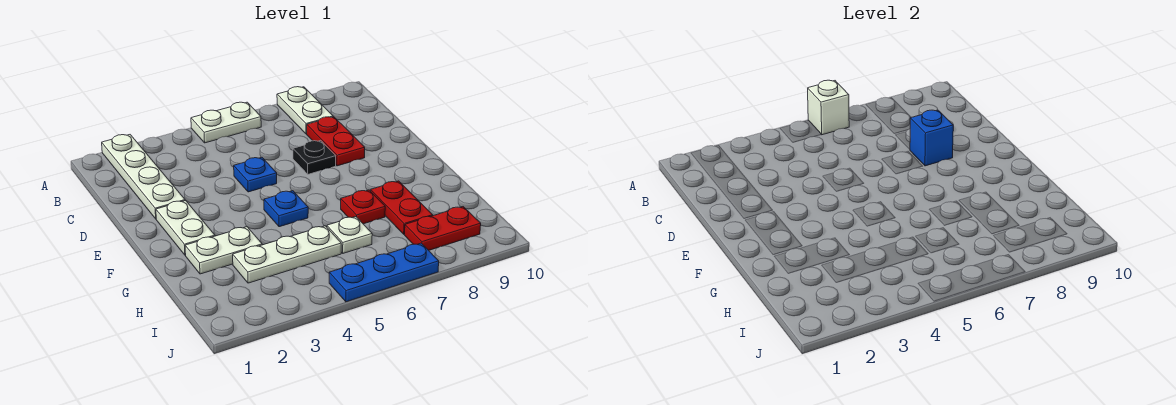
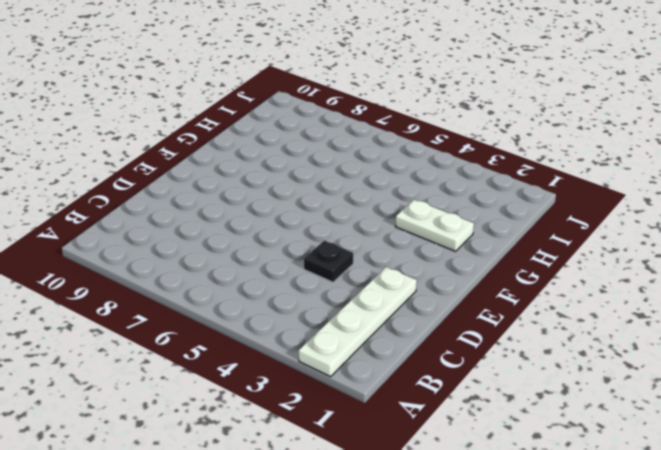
black plate D4 level 1 -> black plate D7 level 1
none -> white plate A5:A6 level 1
none -> white plate A8:B8 level 1
none -> red plate C8:D8 level 1

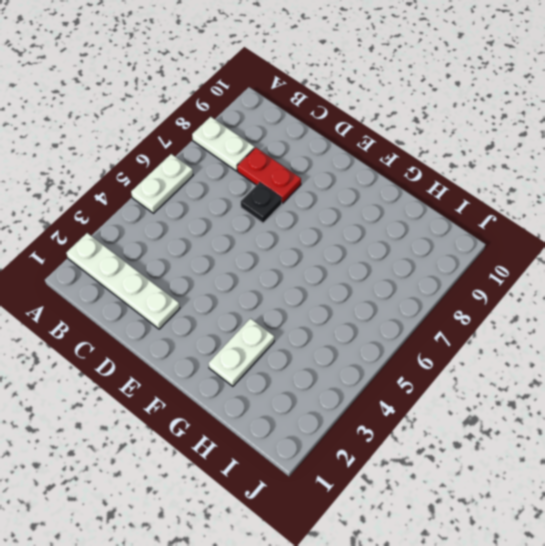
none -> blue plate D5 level 1
none -> white plate E2:F2 level 1
none -> blue plate F5 level 1

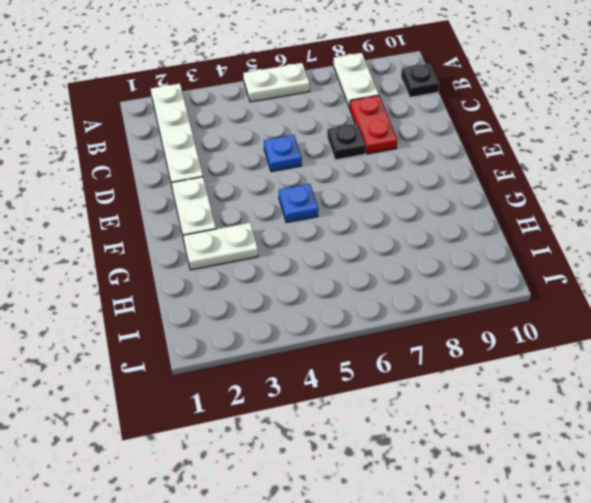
black plate B10 level 1 -> none
none -> red plate G7 level 1
none -> red plate G8:H8 level 1
none -> white plate H3:H5 level 1

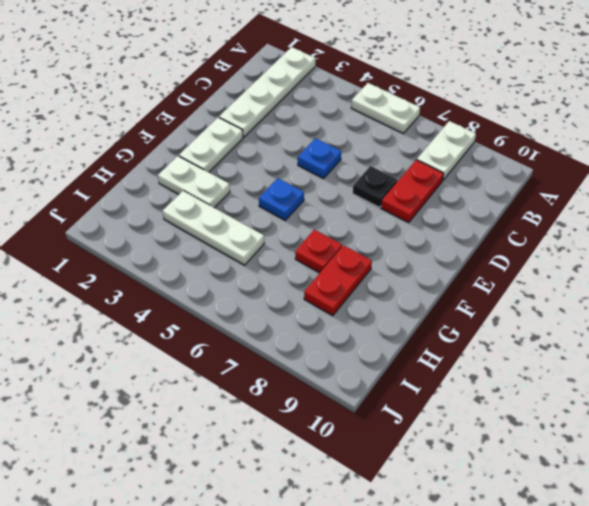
none -> white plate H6 level 1
none -> red plate I8:I9 level 1
none -> blue plate J5:J7 level 1

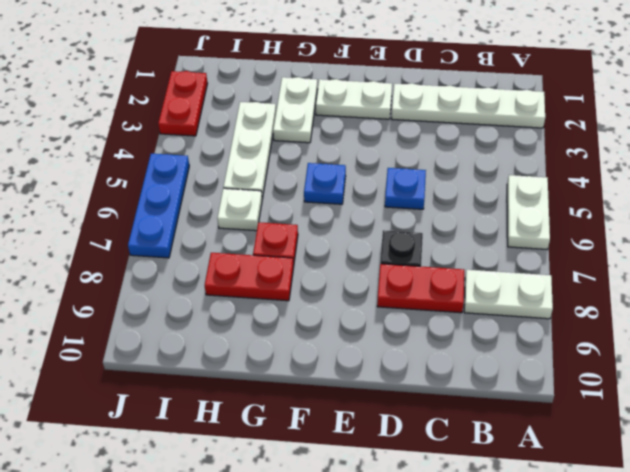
red plate J2:J3 level 1 -> red plate I8:I9 level 1
none -> white brick A6 level 2
none -> blue brick D8 level 2

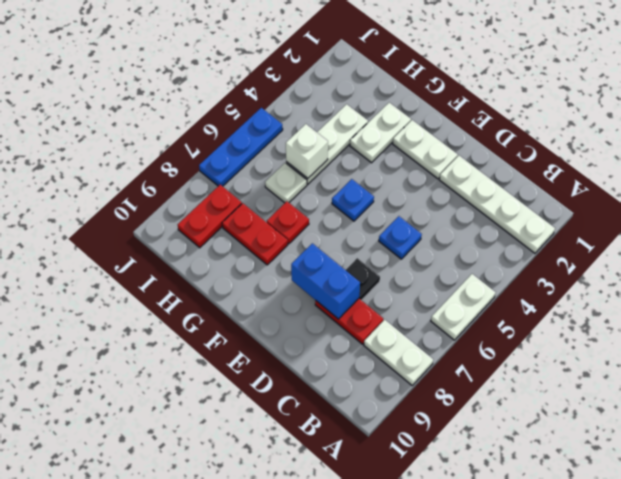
blue brick D8:E8 level 2 -> blue brick D8 level 2
white brick H5 level 2 -> white brick A6 level 2

